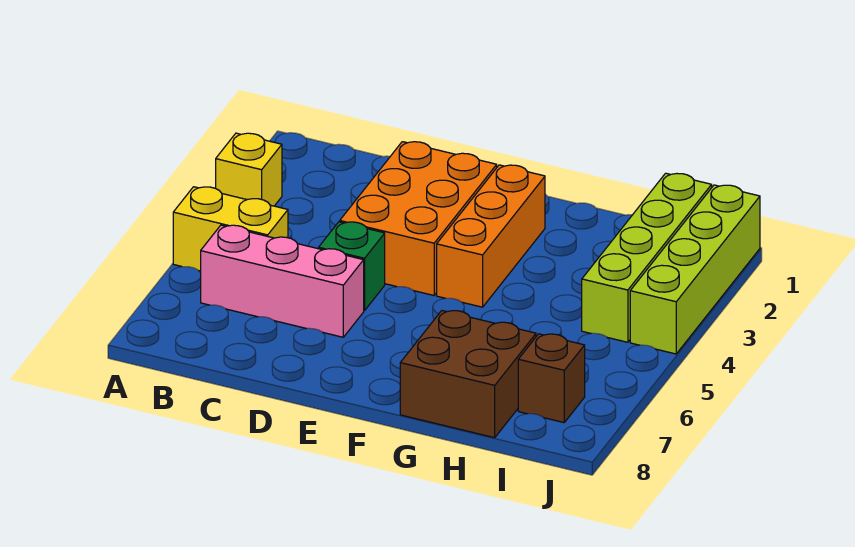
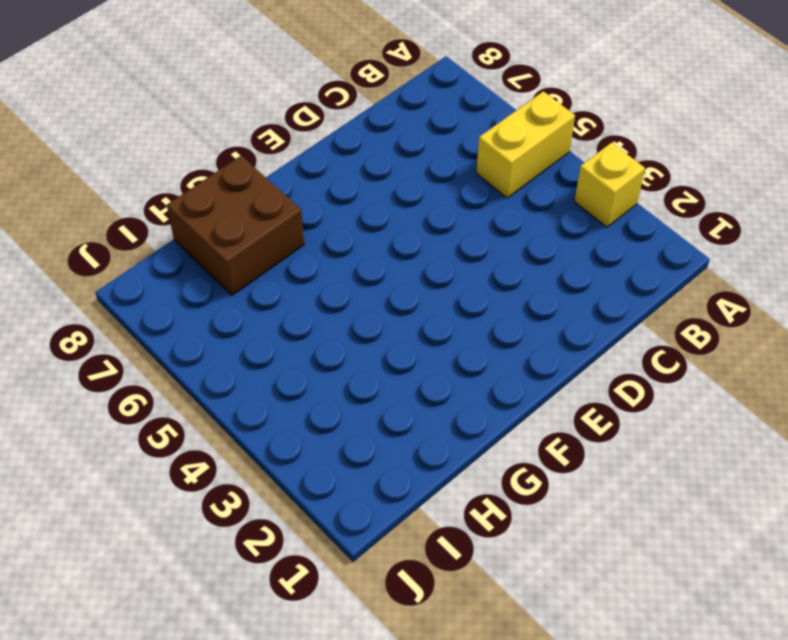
none -> pink brick B6:D6 level 1
none -> orange brick D2:E4 level 1

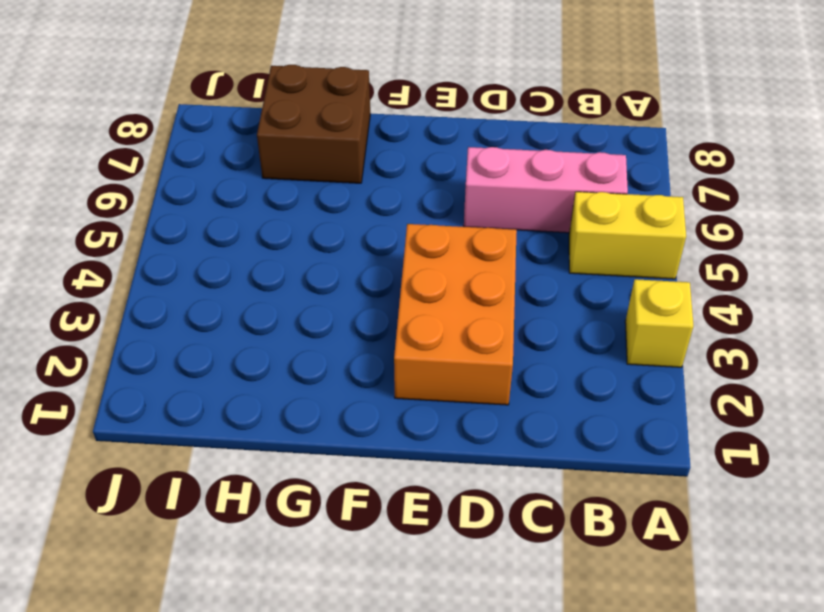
none -> green brick D5 level 1
none -> orange brick F2:F4 level 1

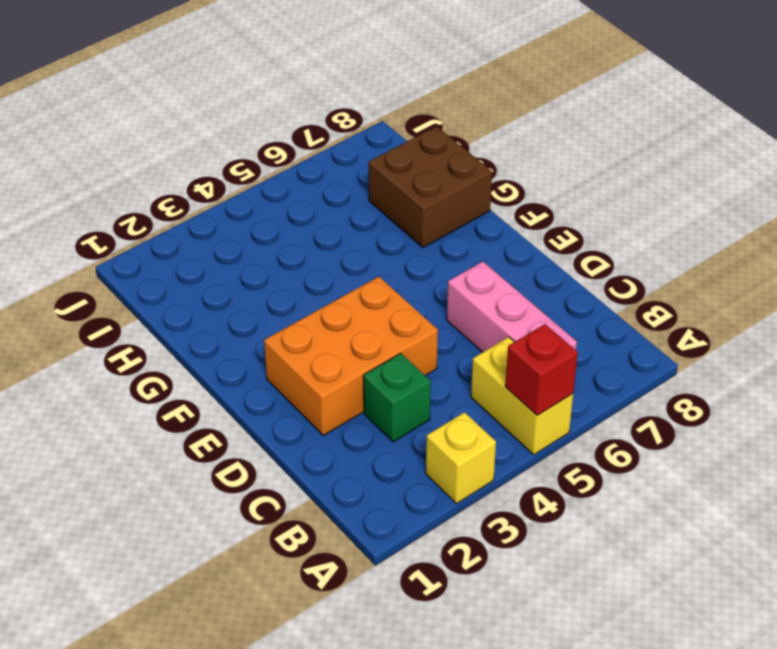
red brick A5 level 2 -> none
green brick C3 level 1 -> green brick D5 level 1
none -> orange brick F2:F4 level 1
none -> lime brick I1:I4 level 1

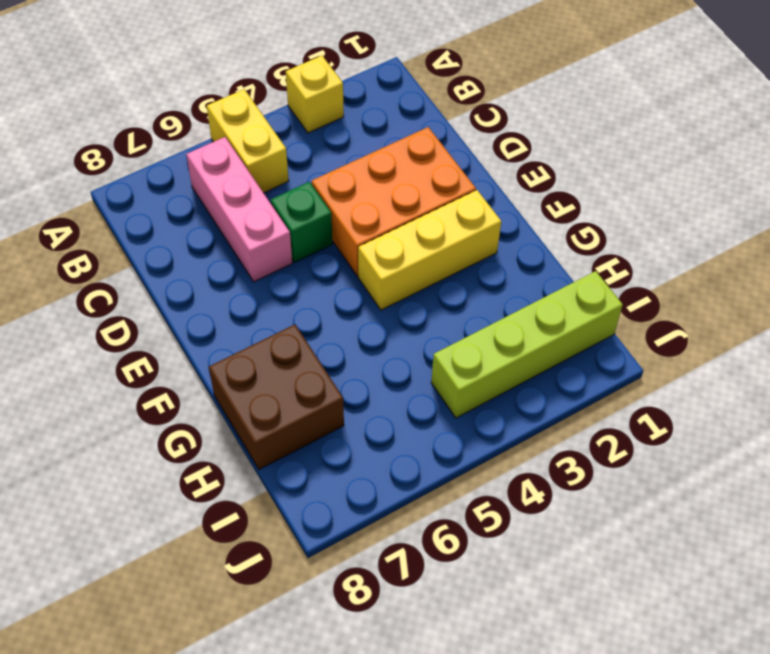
yellow brick F2:F4 level 1 -> orange brick F2:F4 level 1
none -> brown brick I7 level 1
none -> lime brick J1:J4 level 1

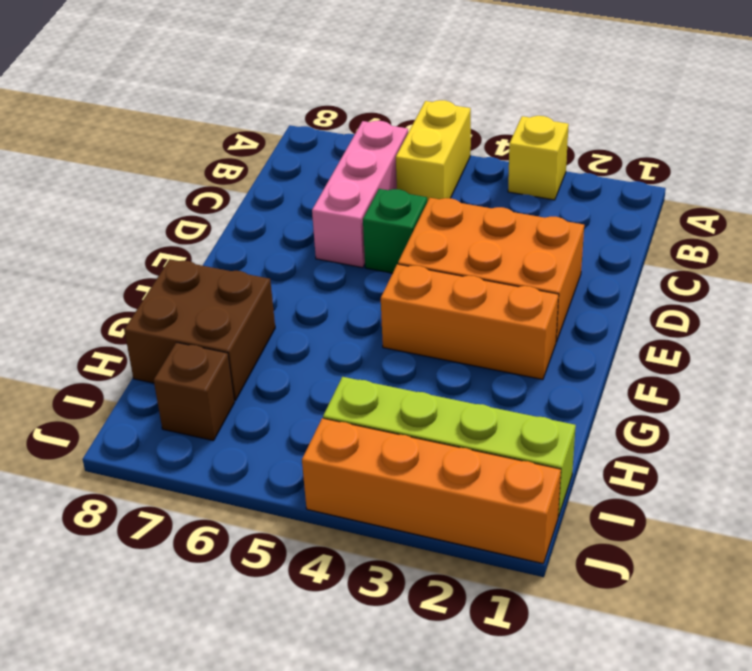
orange brick J1:J4 level 1 -> lime brick J1:J4 level 1

